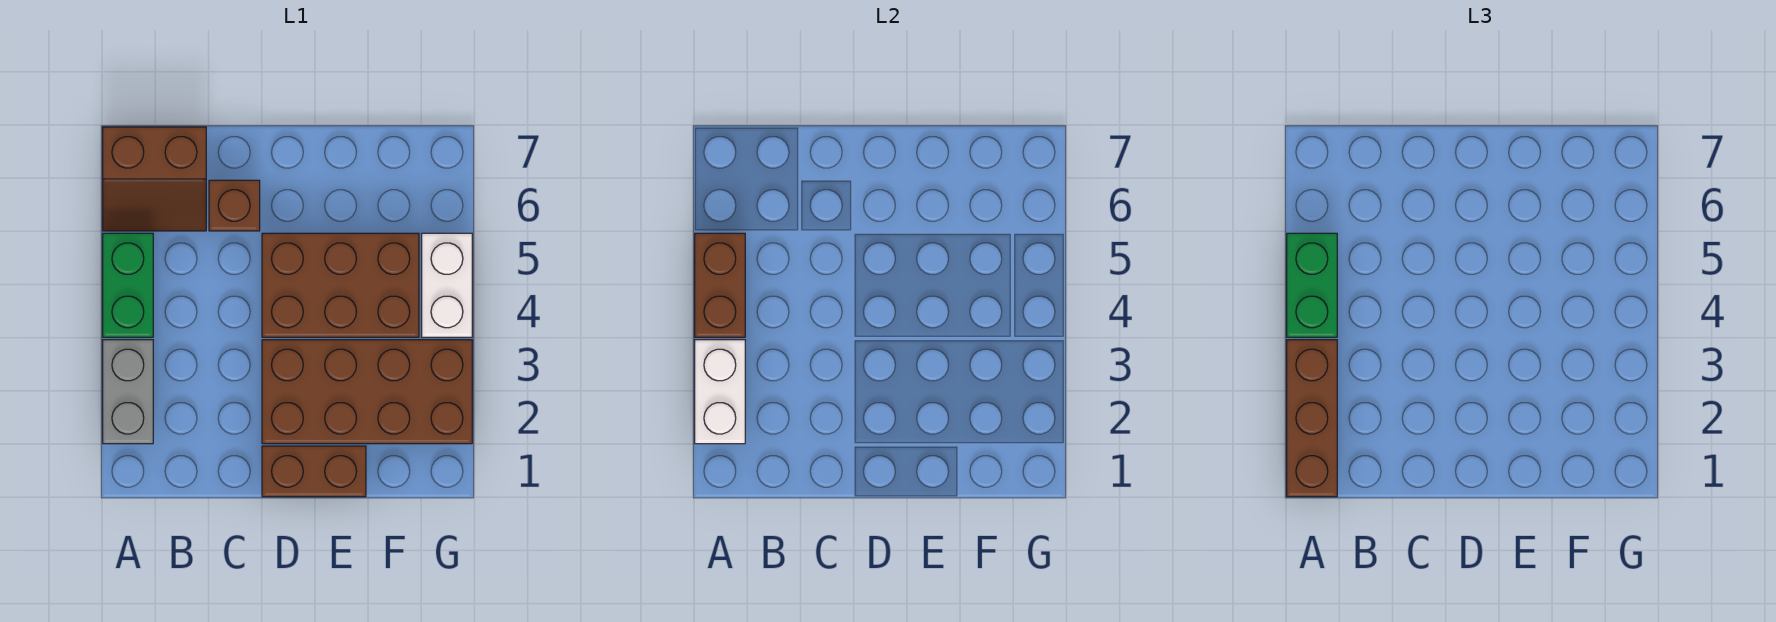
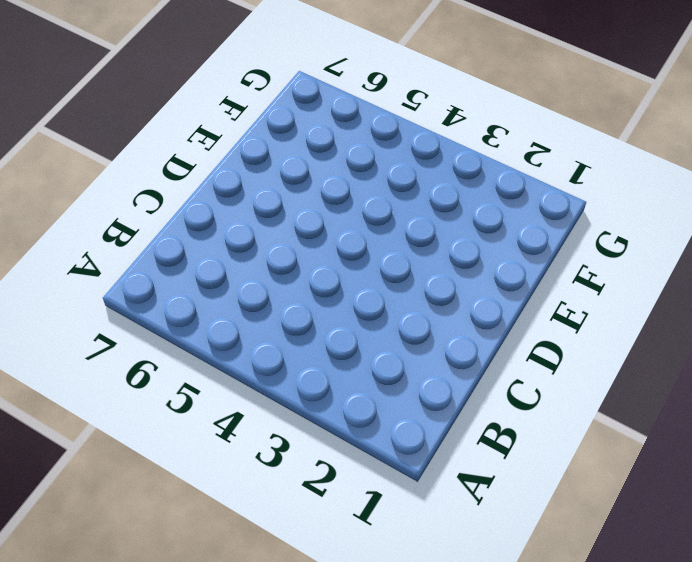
none -> grey brick A2:A3 level 1
none -> green brick A4:A5 level 1
none -> brown slope A6:B7 level 1 top 7

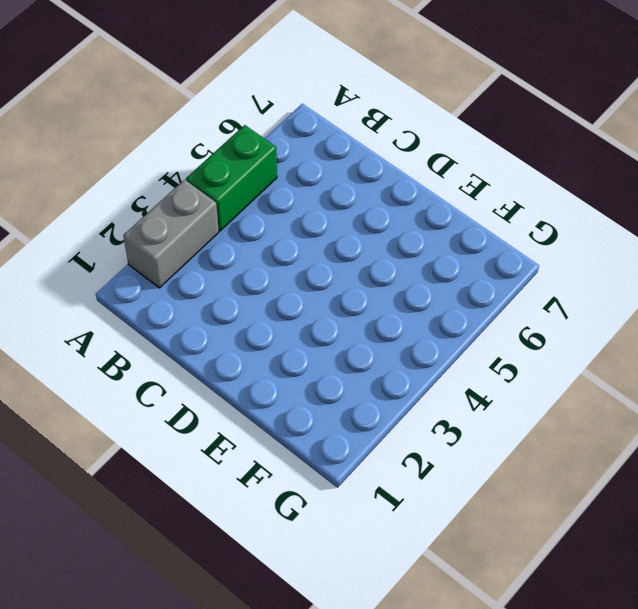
none -> brown slope A6:B7 level 1 top 7
none -> brown brick C6 level 1
none -> brown brick D1:E1 level 1

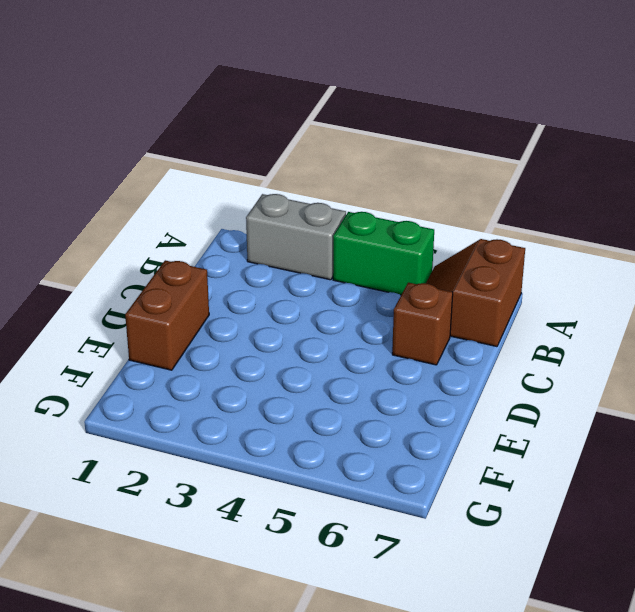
none -> brown brick D2:G3 level 1
none -> brown brick D4:F5 level 1
none -> white brick G4:G5 level 1

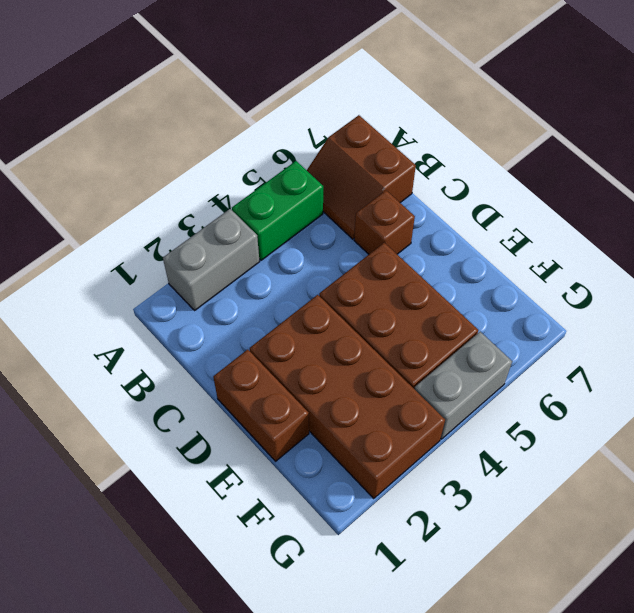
grey brick G4:G5 level 1 -> white brick G4:G5 level 1
none -> white brick A2:A3 level 2
none -> brown brick A4:A5 level 2
none -> brown brick A1:A3 level 3

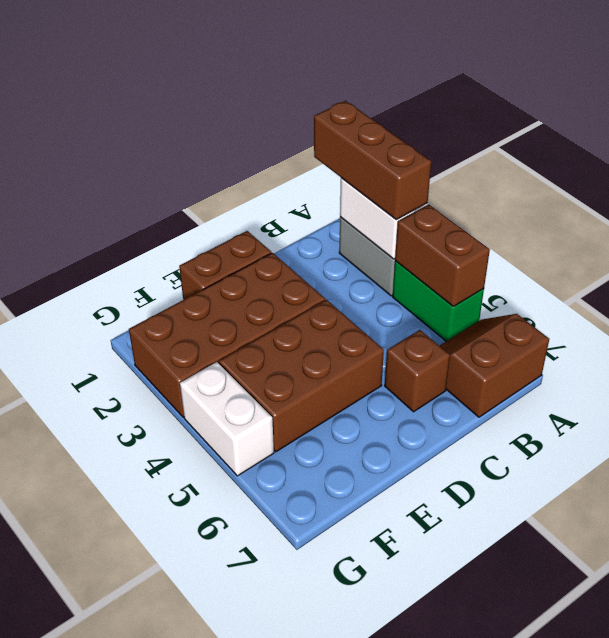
none -> green brick A4:A5 level 3

